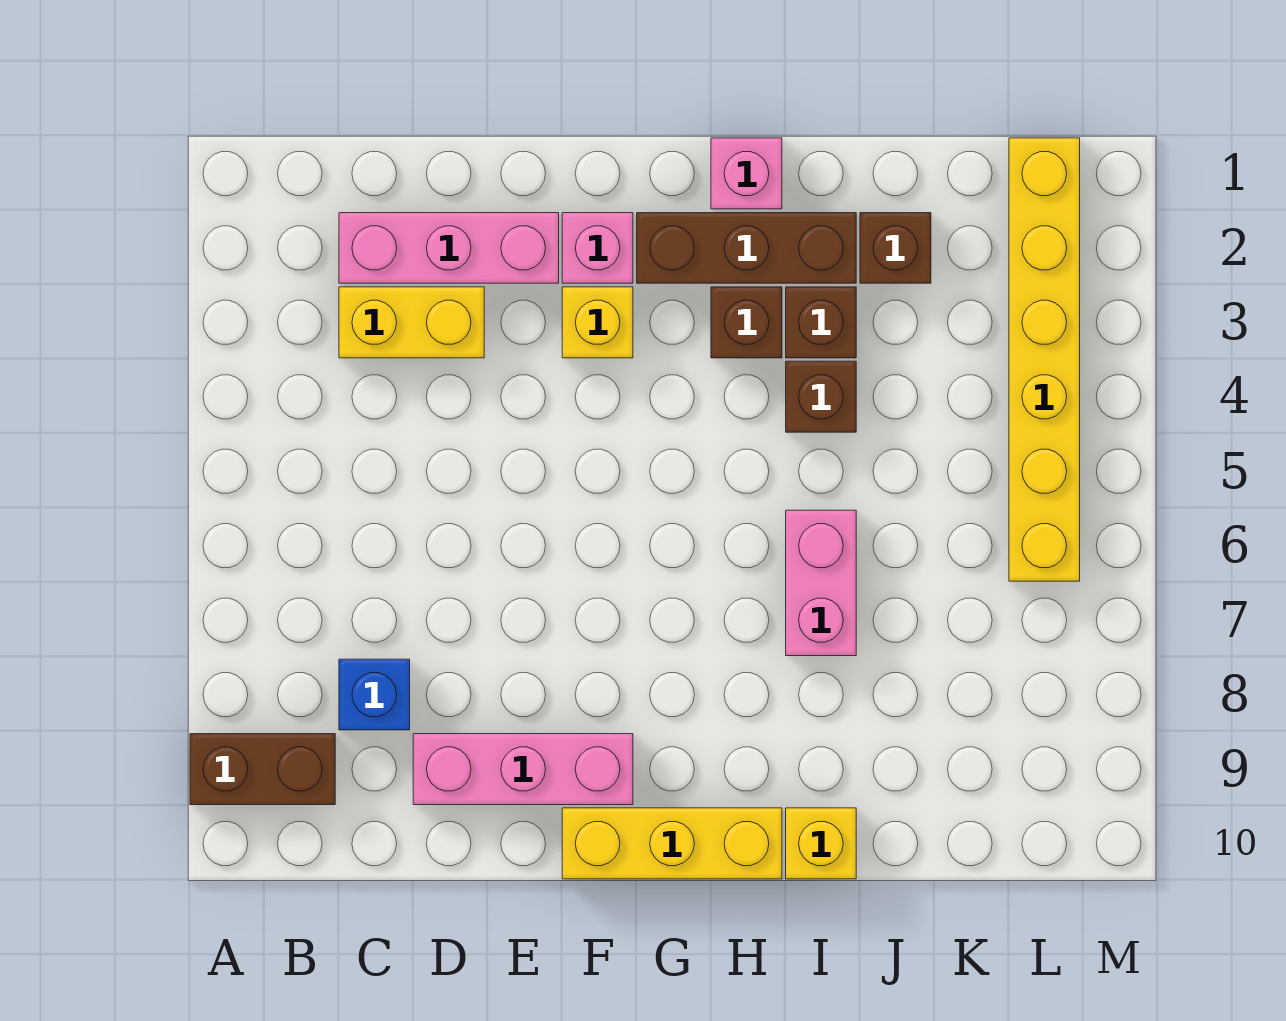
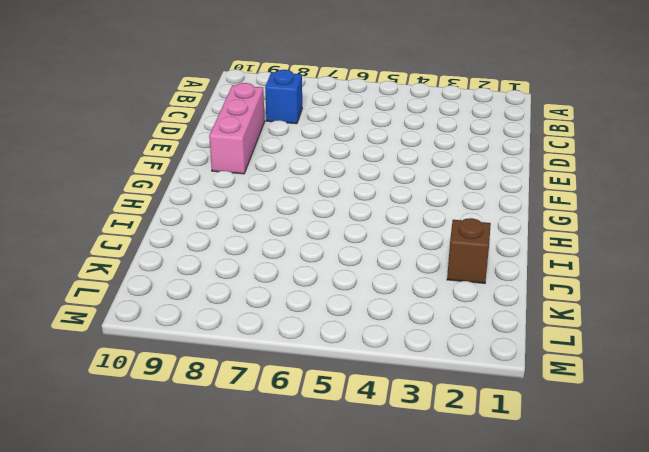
none -> brown brick A9:B9 level 1
none -> pink brick C2:E2 level 1
none -> yellow brick C3:D3 level 1

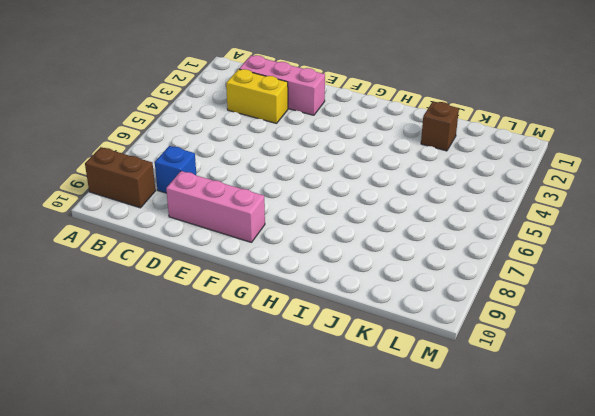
none -> pink brick F2 level 1
none -> yellow brick F3 level 1
none -> yellow brick F10:H10 level 1

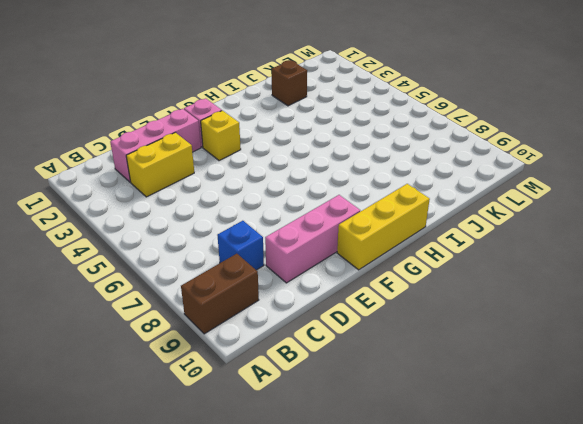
none -> brown brick G2:I2 level 1
none -> pink brick H1 level 1
none -> brown brick H3 level 1

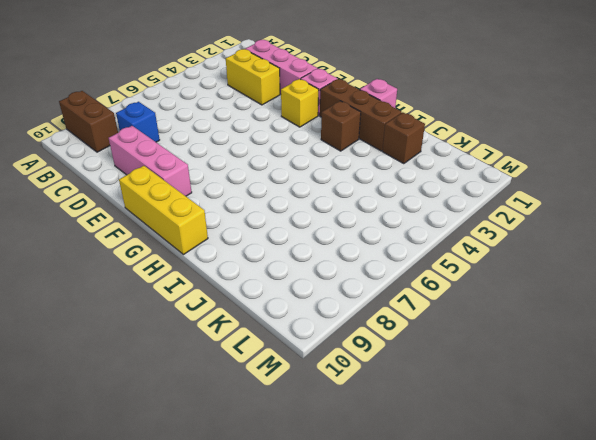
none -> brown brick I3 level 1
none -> brown brick I4 level 1
none -> pink brick I6:I7 level 1

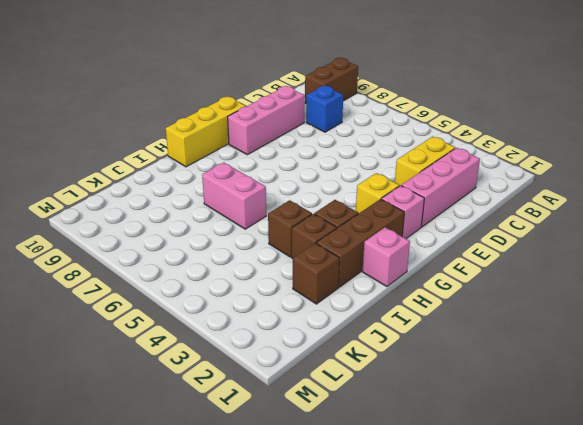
none -> yellow brick I10 level 1
none -> yellow brick L1:L6 level 1

